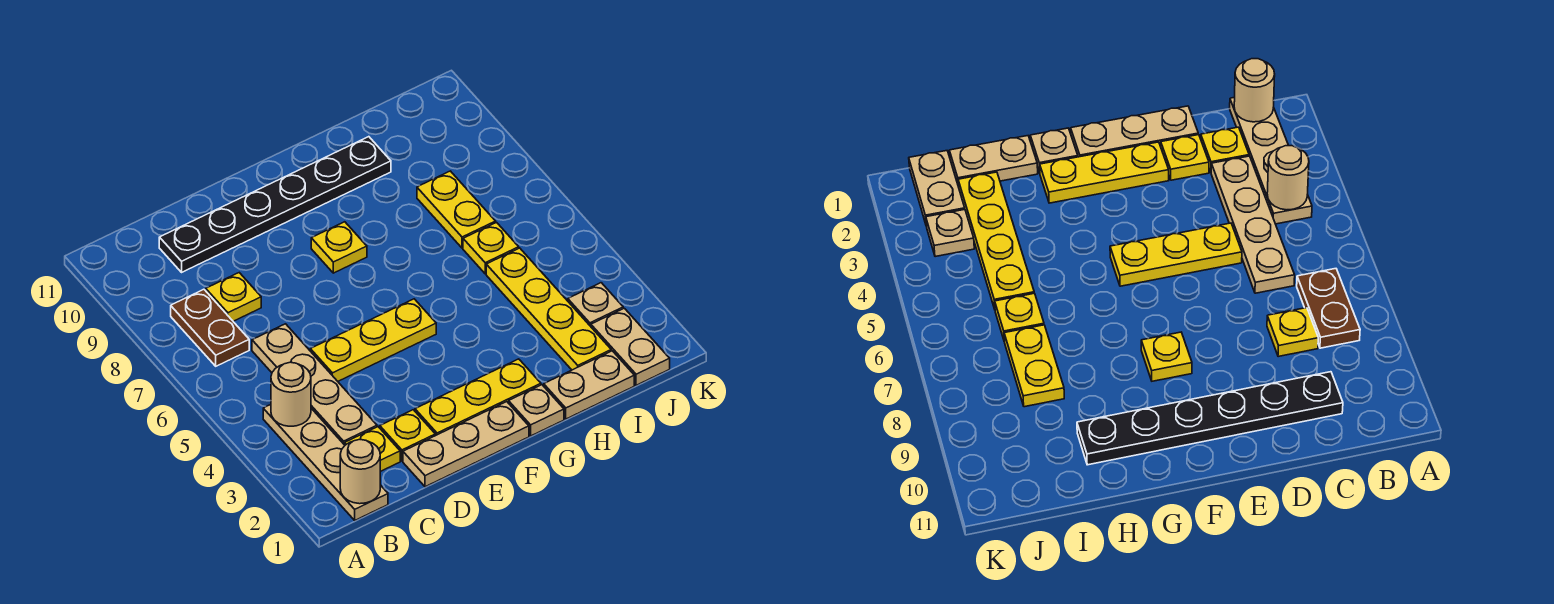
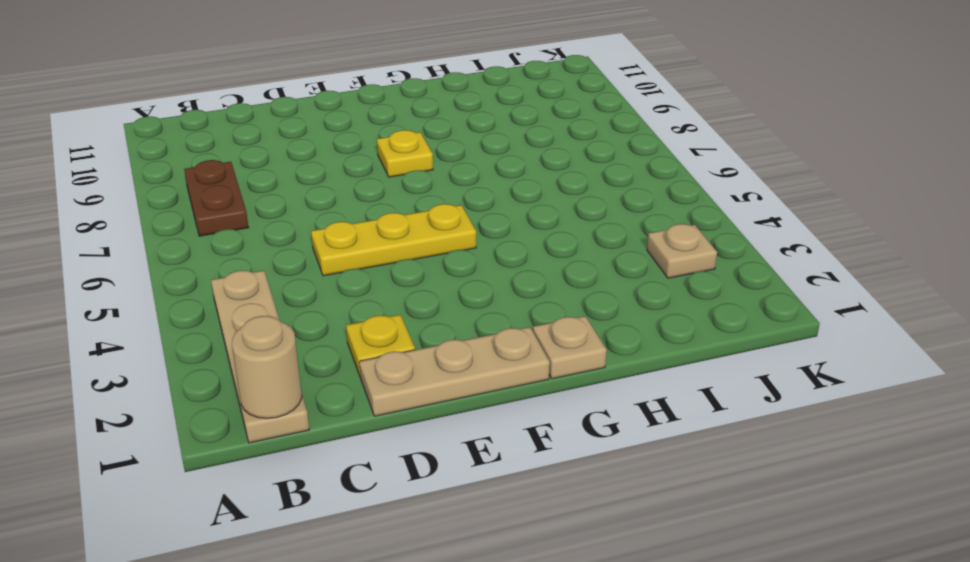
none -> yellow plate C2 level 1
none -> tan plate C3:C6 level 1
none -> yellow plate C8 level 1

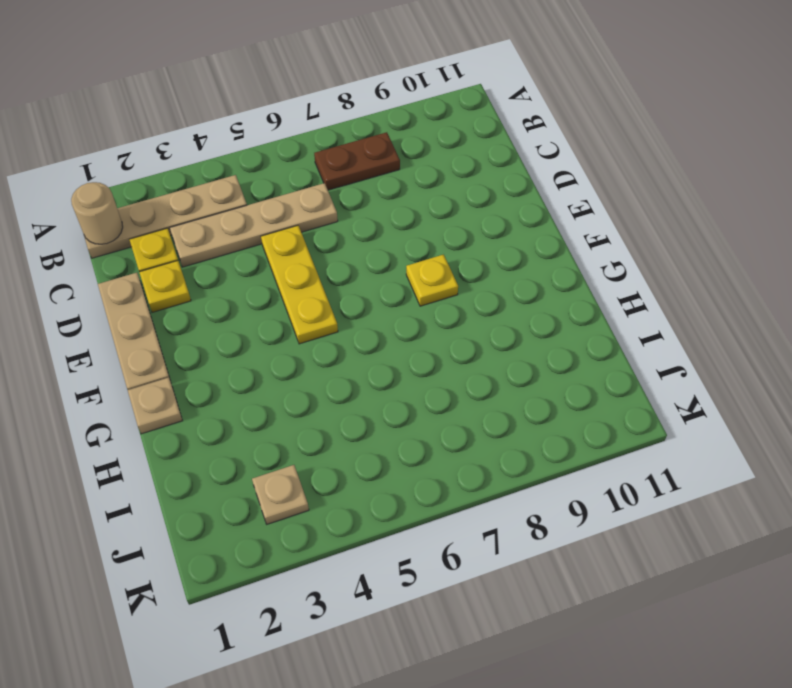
none -> yellow plate C8 level 1
none -> black plate C10:H10 level 1
none -> yellow plate E2:G2 level 1

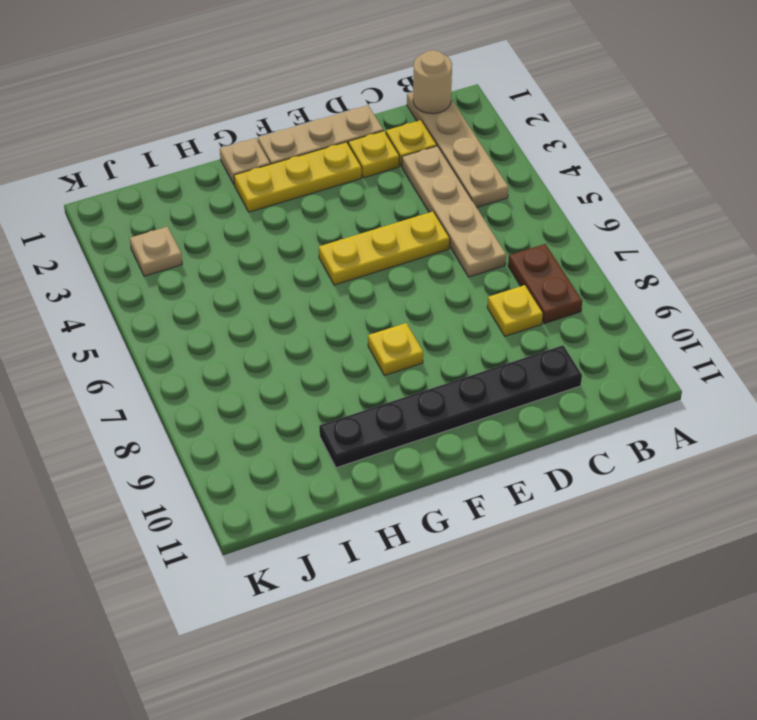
none -> tan plate H1:I1 level 1
none -> yellow plate I2:I5 level 1
none -> yellow plate I6 level 1

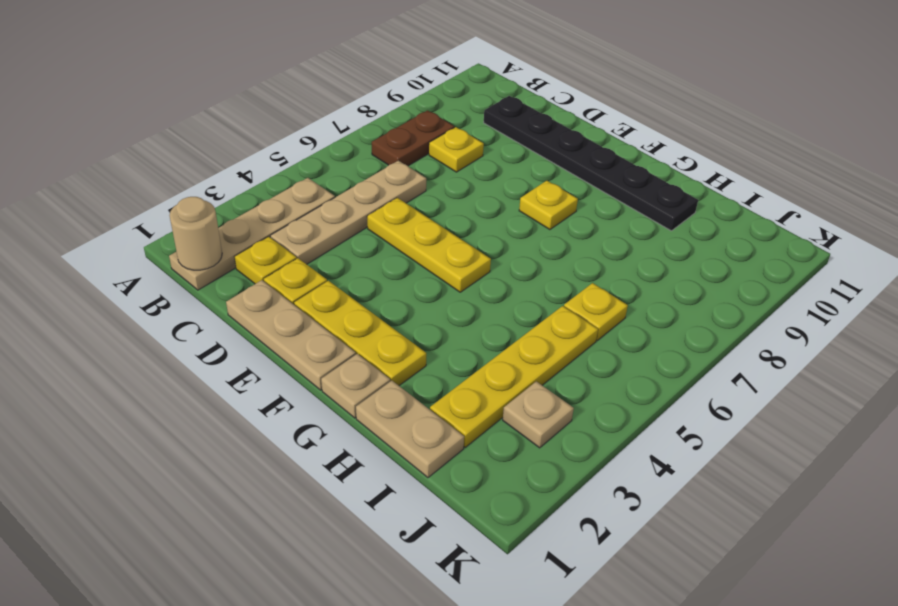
none -> yellow plate I7:I8 level 1
none -> tan plate J1:J2 level 1
none -> tan round brick B4 level 2

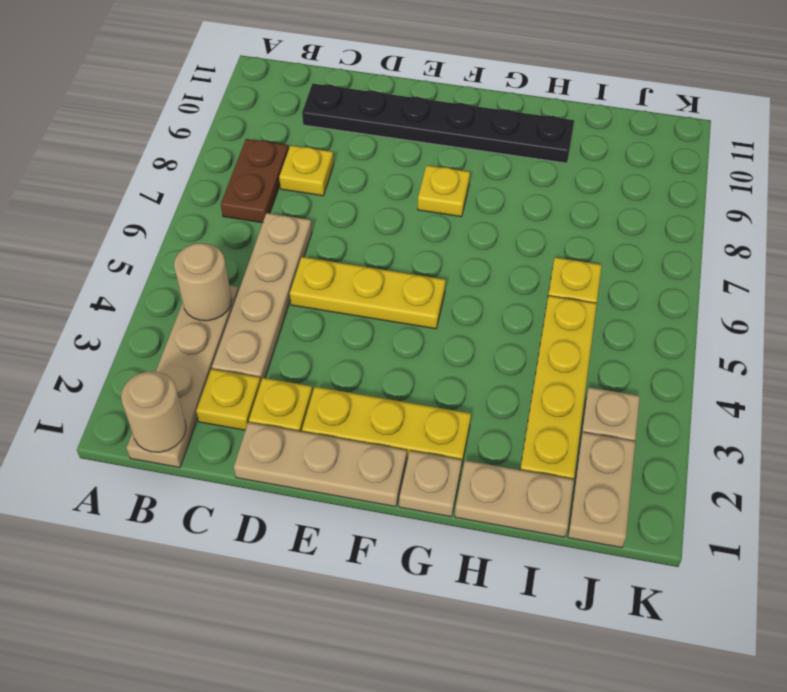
none -> yellow plate I7:I8 level 1

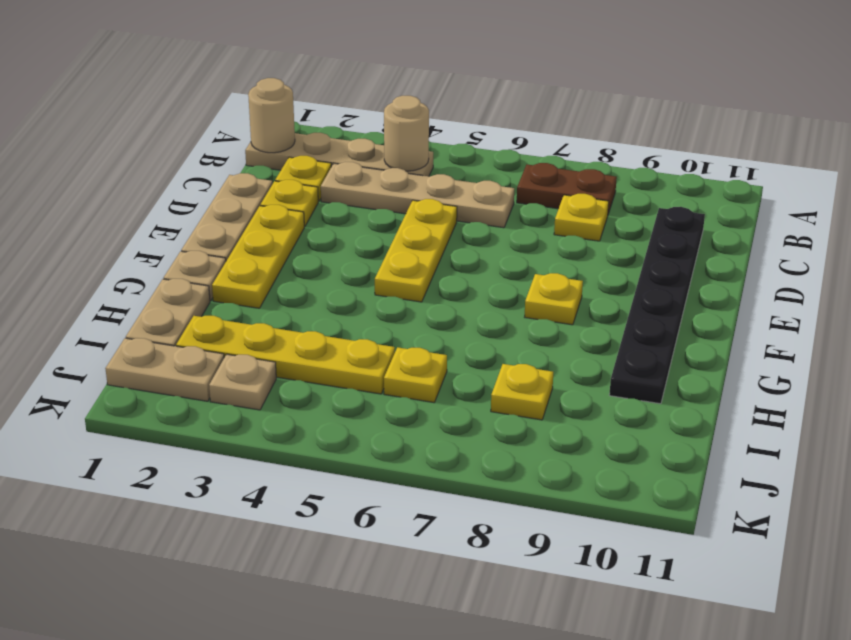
yellow plate I8 level 1 -> yellow plate I7:I8 level 1

